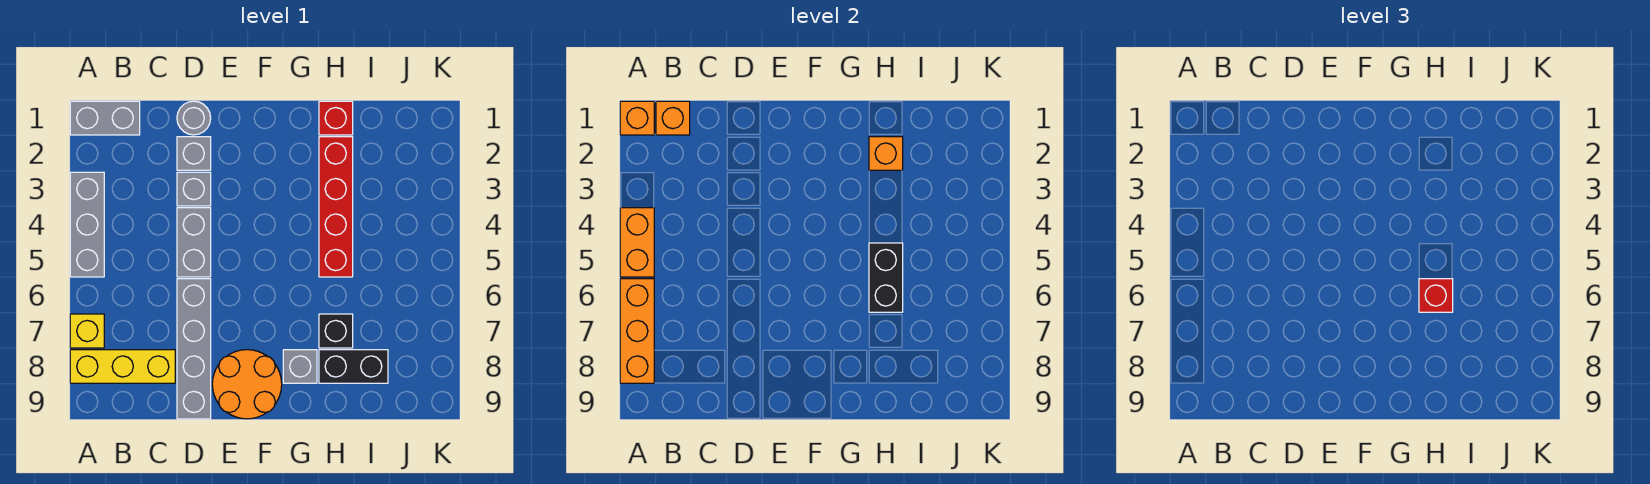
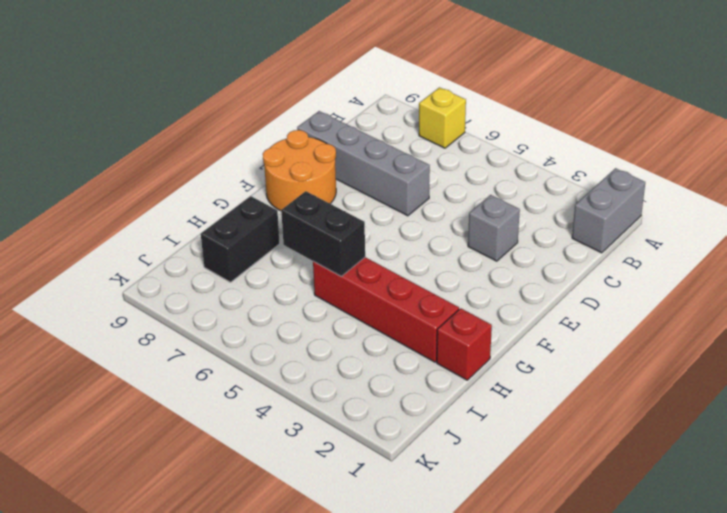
none -> grey brick A3:A5 level 1
none -> yellow brick A8:C8 level 1
none -> grey round brick D1 level 1

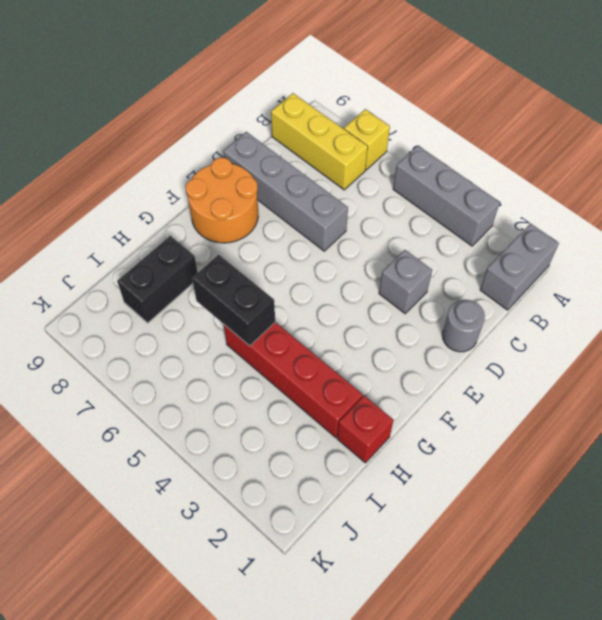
yellow brick B7:B9 level 1 -> yellow brick A8:C8 level 1
none -> grey brick D2 level 1
none -> grey brick D4:D5 level 1
none -> grey brick G8 level 1

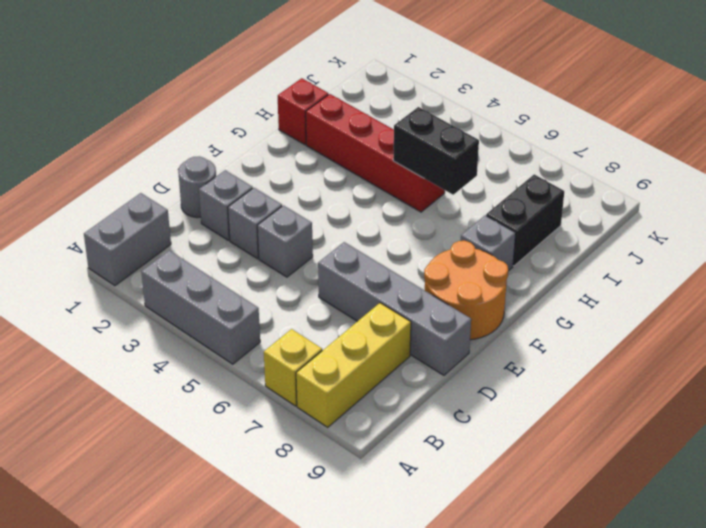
grey brick D4 level 1 -> grey brick D4:D5 level 1
none -> black brick H7 level 1
none -> orange brick A1 level 2
none -> orange brick A4:A5 level 2

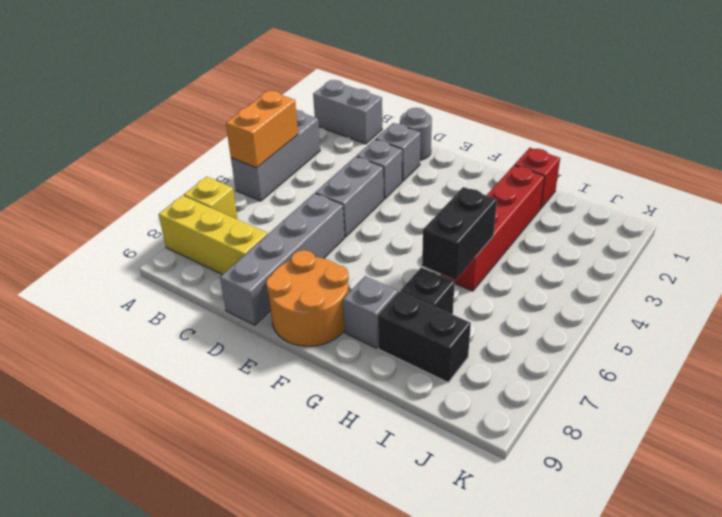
none -> orange brick A1 level 2
none -> orange brick A6:A8 level 2
none -> orange brick B1 level 2

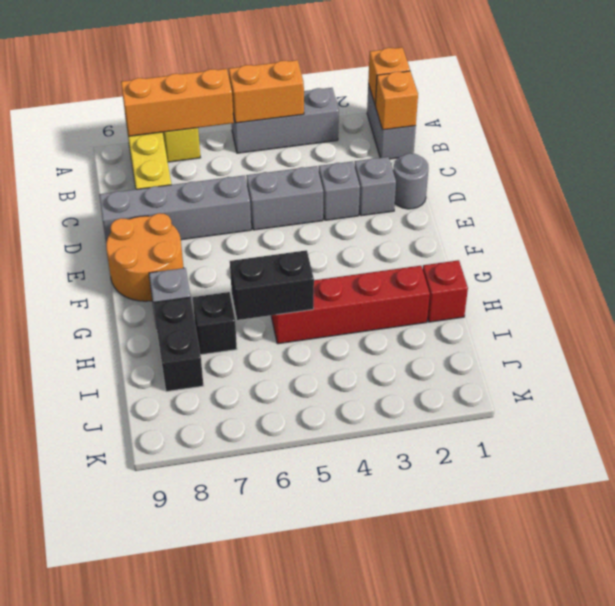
none -> orange brick H2 level 2
none -> red brick H6 level 3

